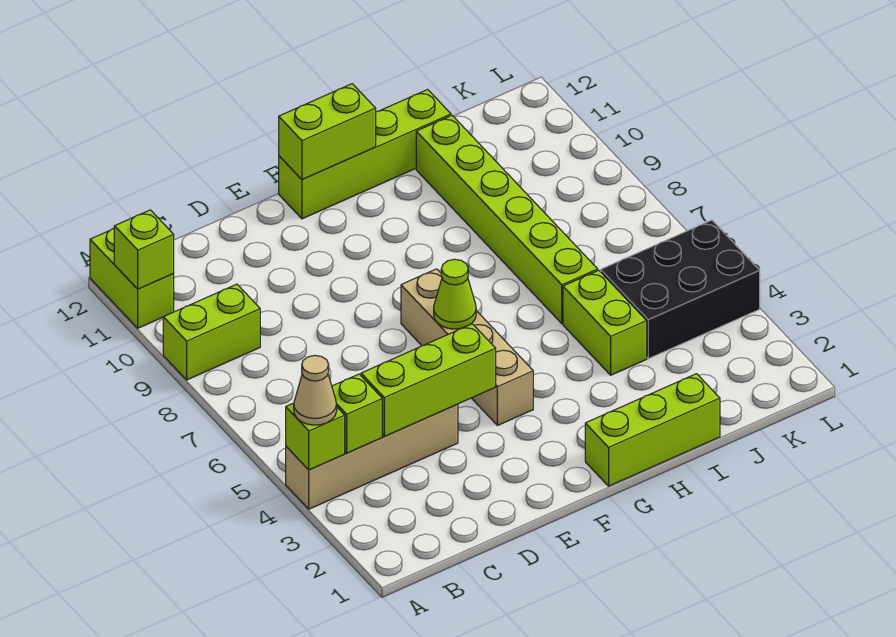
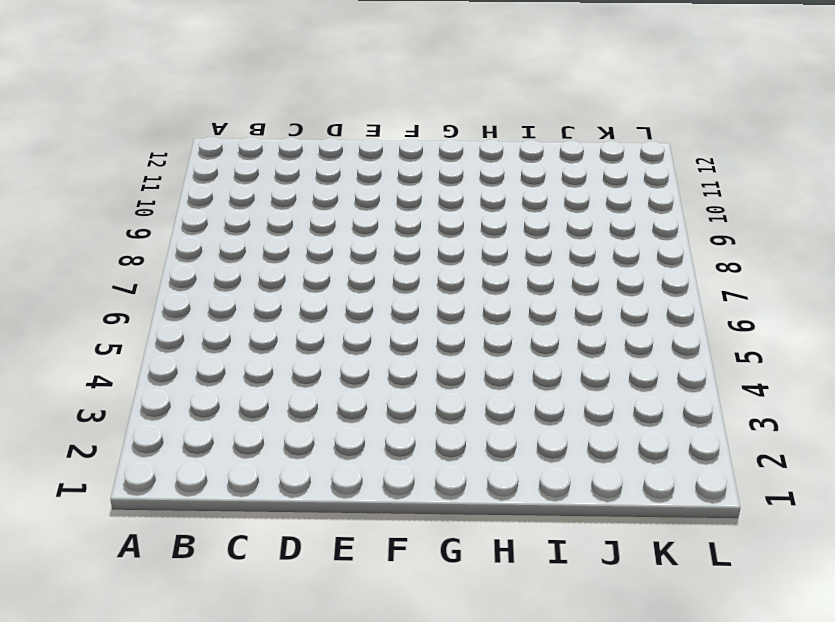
none -> tan brick A4:D4 level 1
none -> lime brick A9:B9 level 1
none -> lime brick A11:A12 level 1

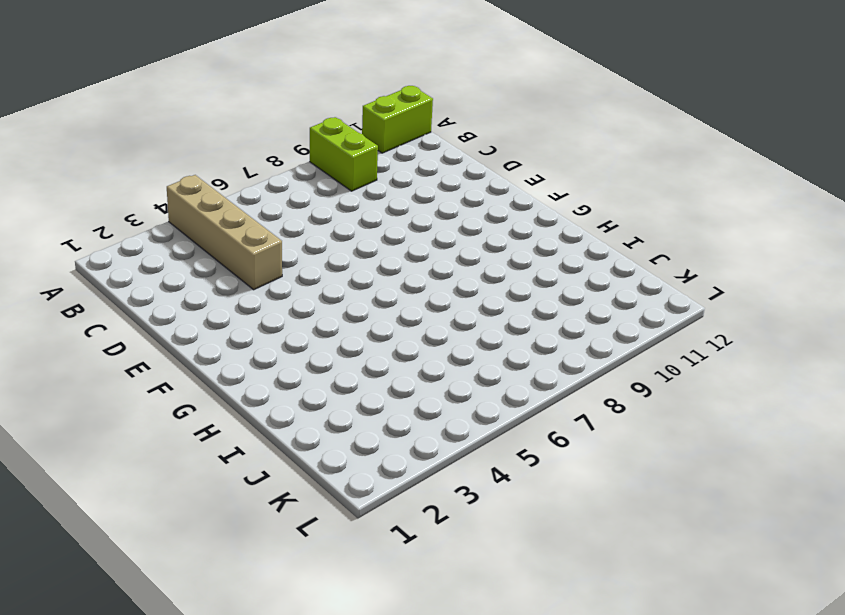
none -> tan brick F4:F7 level 1
none -> lime brick F12:I12 level 1
none -> lime brick G1:I1 level 1

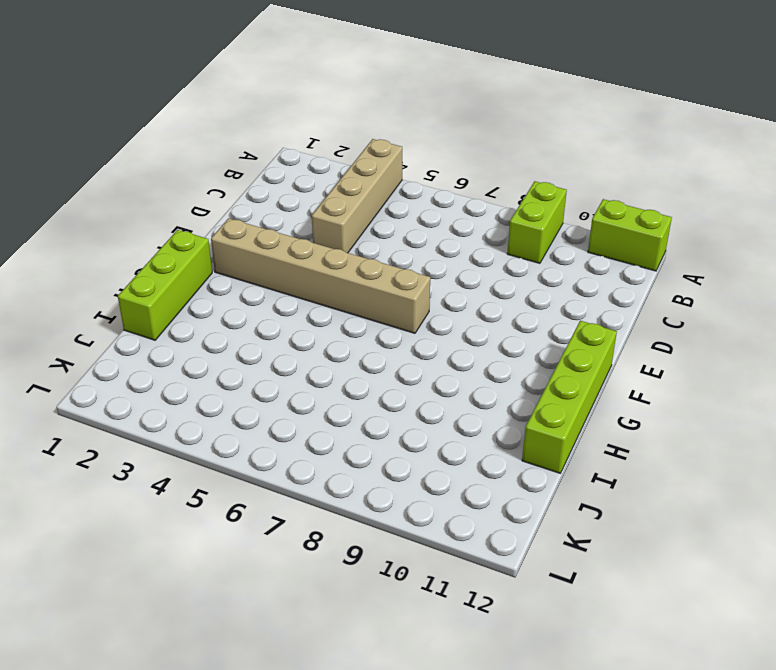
tan brick F2:F7 level 1 -> tan brick F4:F7 level 1
none -> lime brick I4:I5 level 1
none -> lime brick I6:I11 level 1
none -> black brick J4:L5 level 1

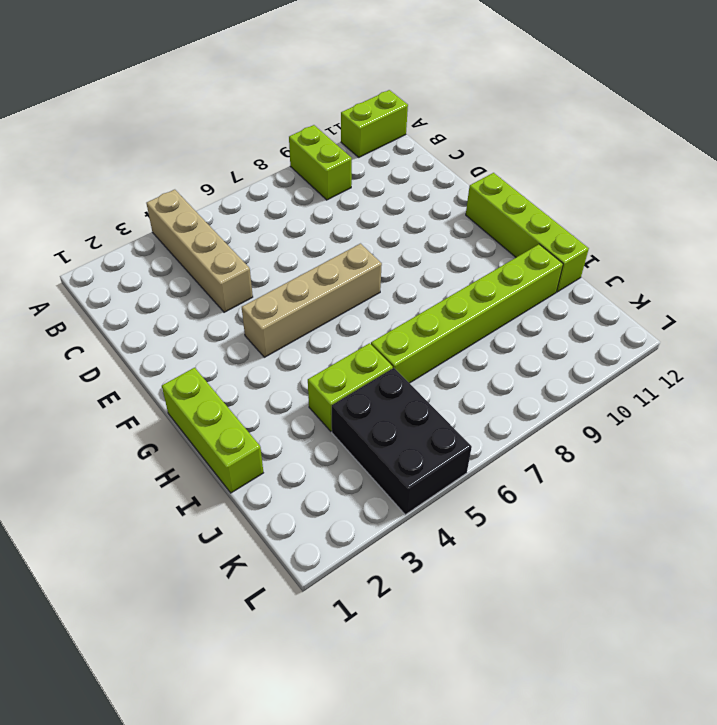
none -> lime brick A4 level 2
none -> lime brick A11 level 2
none -> lime brick B4 level 2

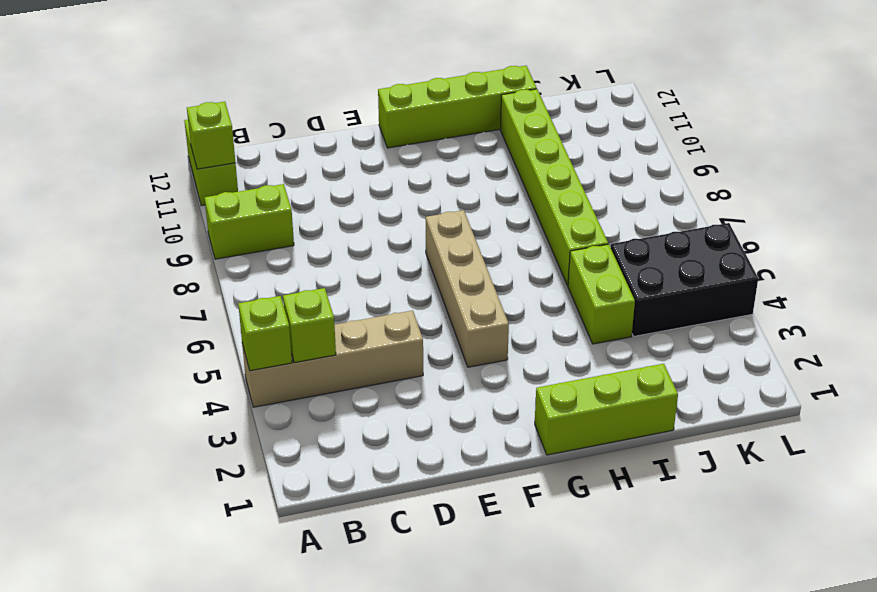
none -> lime brick C4:E4 level 2
none -> lime cone F6 level 2
none -> lime brick F12:G12 level 2

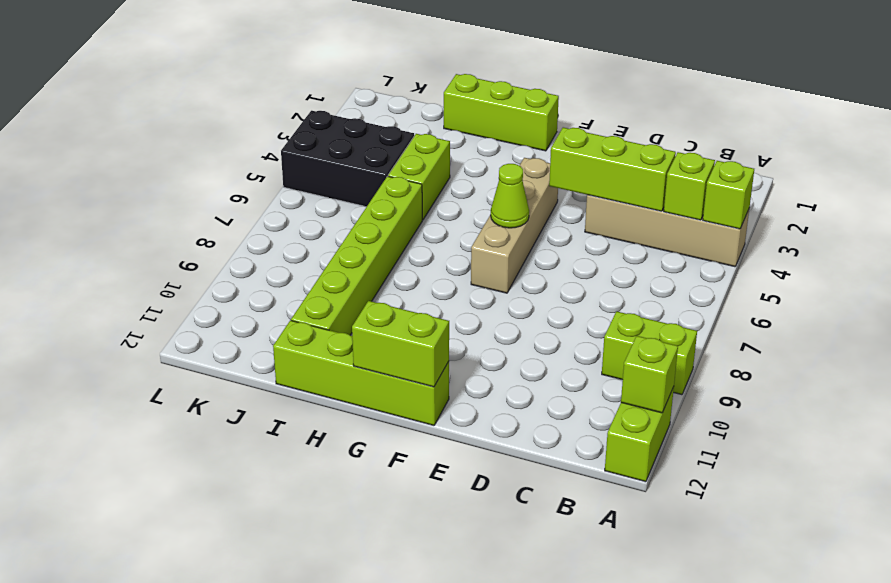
none -> tan cone A4 level 3

